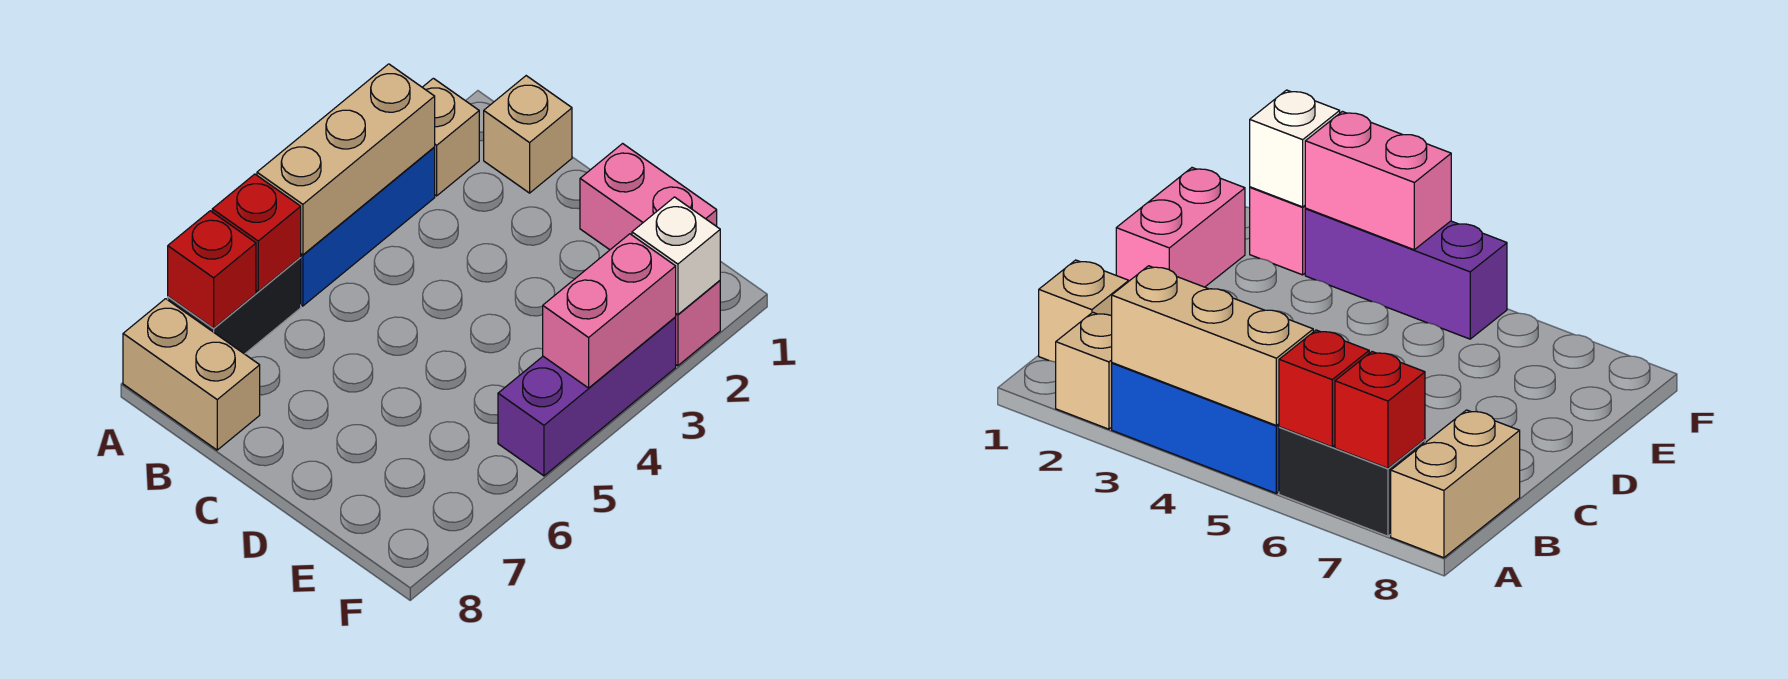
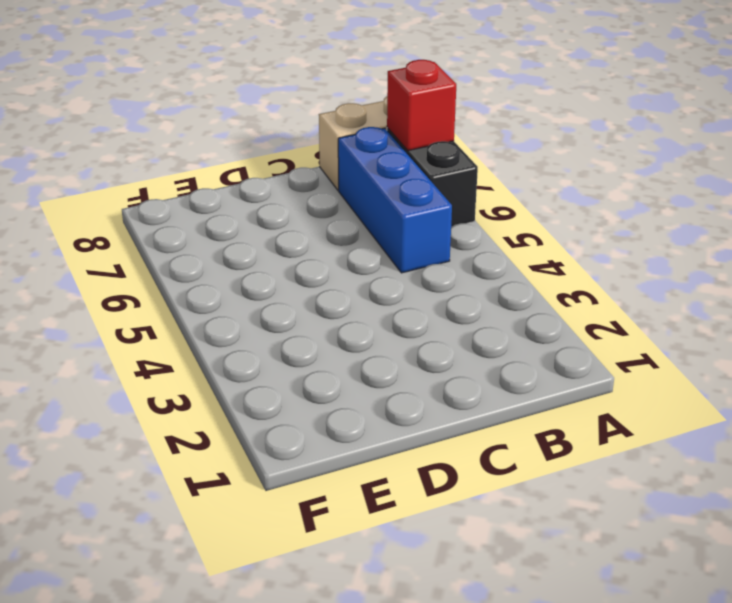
blue brick B5:B7 level 1 -> blue brick A3:A5 level 1
none -> tan brick A2 level 1
none -> tan brick B1 level 1
none -> pink brick D1:E1 level 1

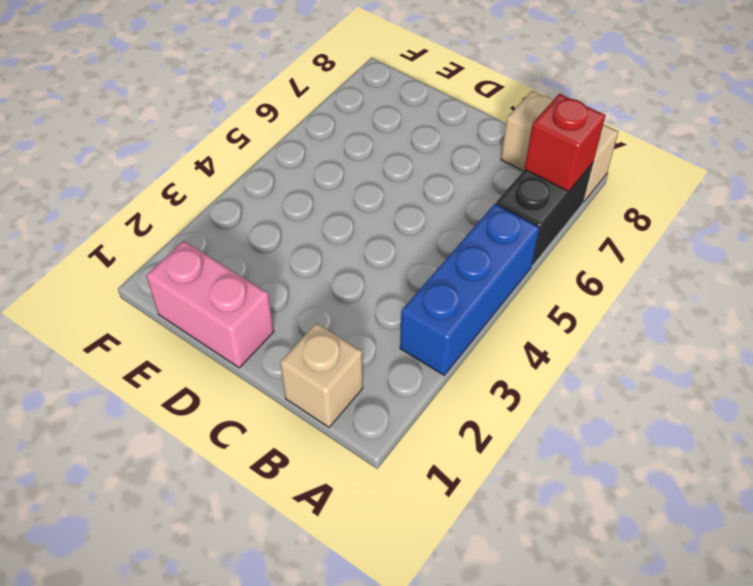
none -> tan brick A2 level 1
none -> pink brick F2 level 1
none -> purple brick F3:F5 level 1

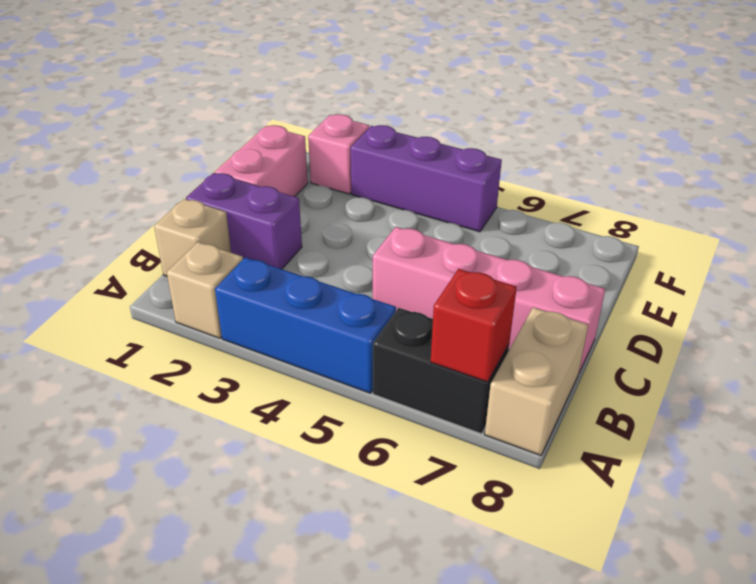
purple brick C1:C2 level 1 -> none
pink brick C5:C8 level 1 -> none
none -> tan brick A3:A5 level 2
none -> red brick A6 level 2
none -> white brick F2 level 2

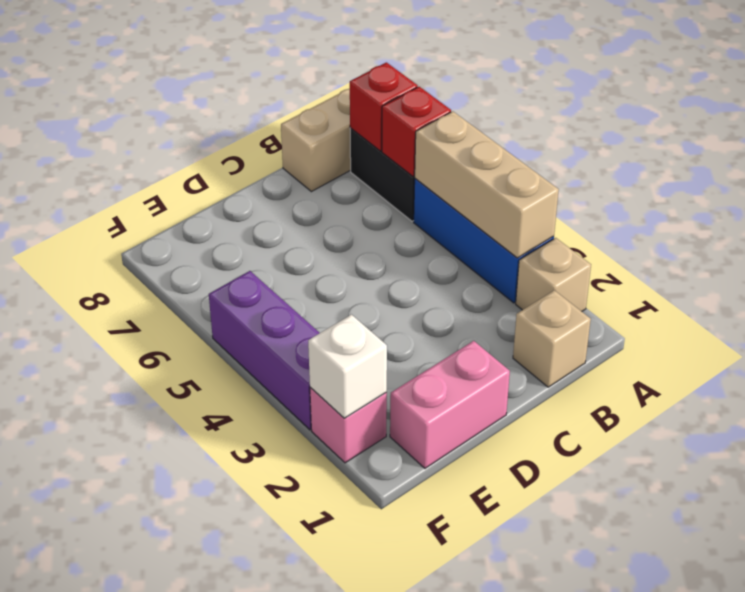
none -> pink brick F3:F4 level 2

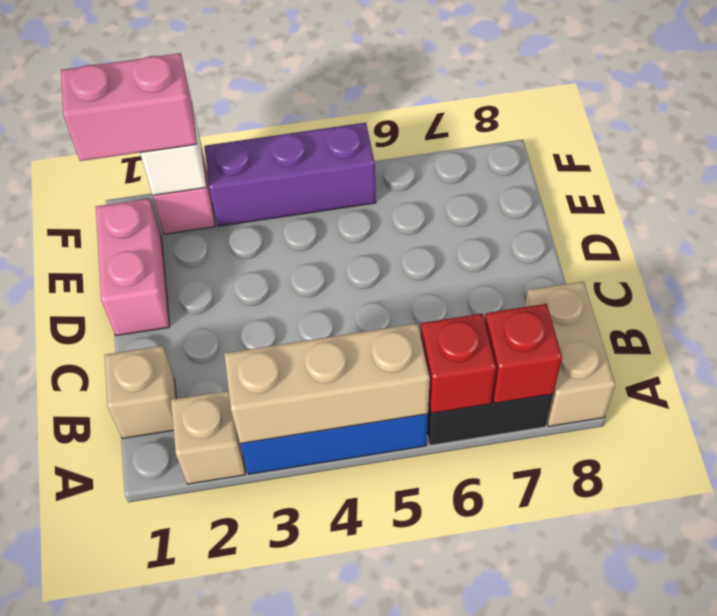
pink brick F1:F2 level 3 -> pink brick F3:F4 level 2

